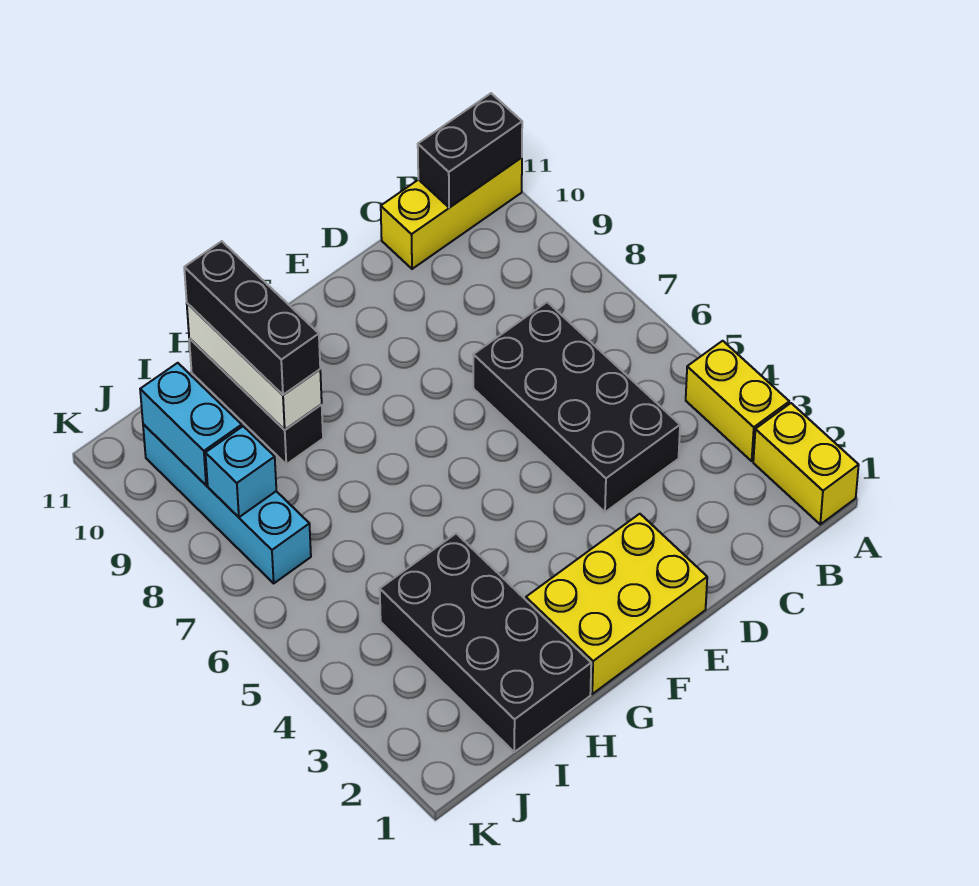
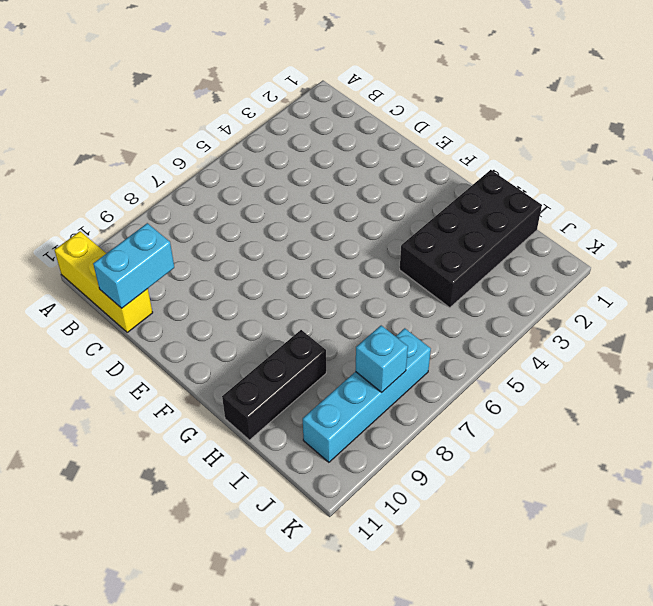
cyan brick C10:C11 level 2 -> cyan brick J9:J10 level 2
none -> yellow brick A1:A2 level 1
none -> yellow brick A3:A4 level 1
none -> black brick C4:D7 level 1

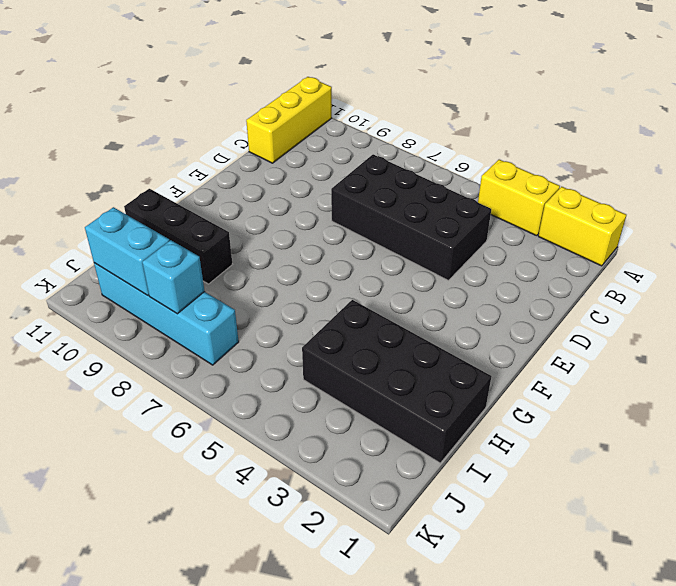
none -> yellow brick E1:G2 level 1
none -> black brick A11:B11 level 2
none -> white brick H9:H11 level 2

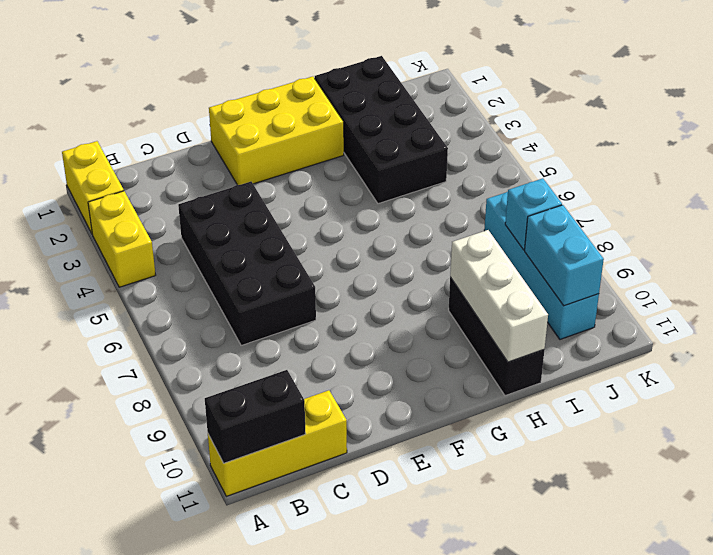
none -> black brick H9:H11 level 3

